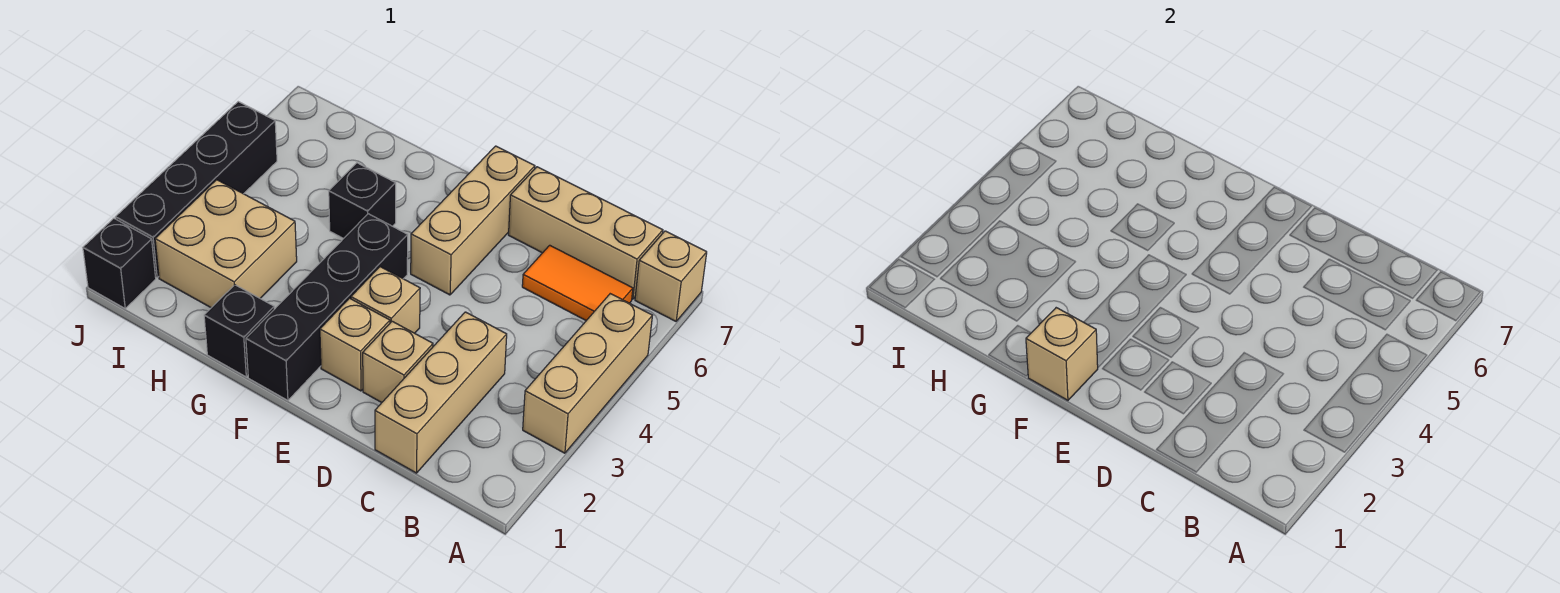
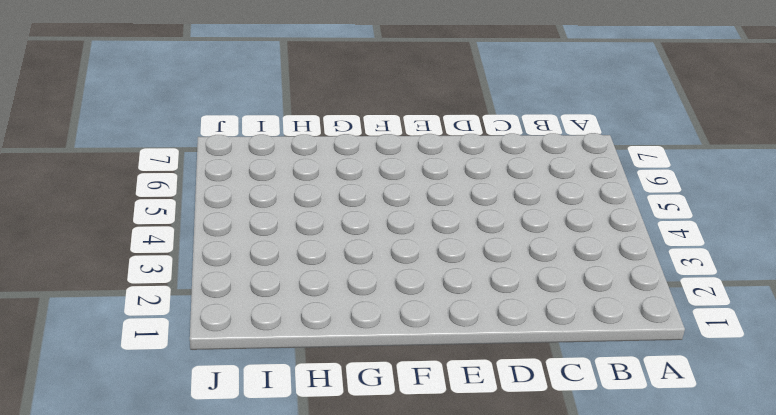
none -> tan brick A3:A5 level 1
none -> tan brick A7 level 1
none -> orange tile B6:C6 level 1

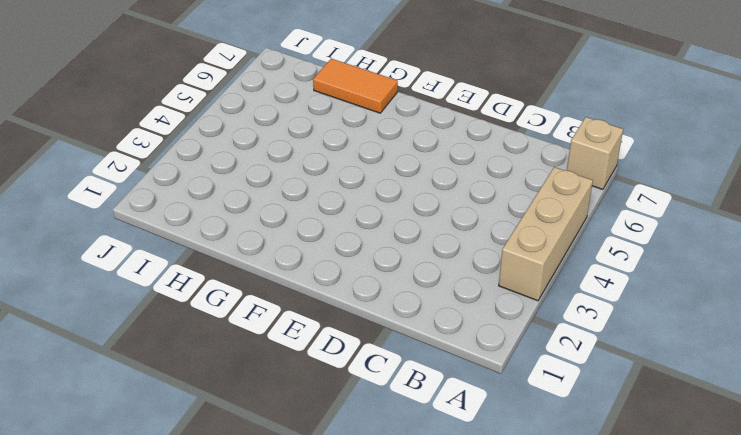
orange tile G7:H7 level 1 -> orange tile B6:C6 level 1
none -> tan brick B7:D7 level 1
none -> tan brick C1:C3 level 1
none -> tan brick D2 level 1

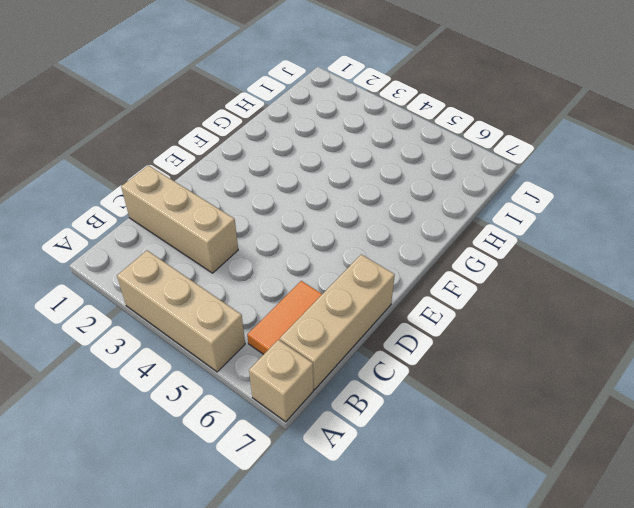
none -> tan brick D2 level 1
none -> tan brick E2 level 1
none -> tan brick E3 level 1

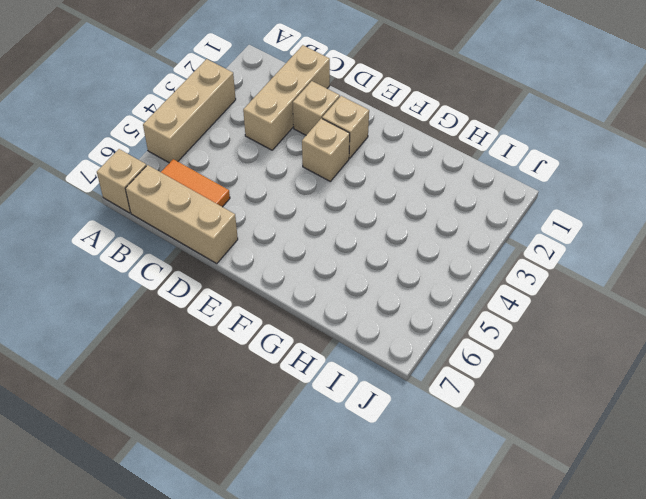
none -> tan brick E5:E7 level 1
none -> black brick F1:F4 level 1
none -> black brick G1 level 1

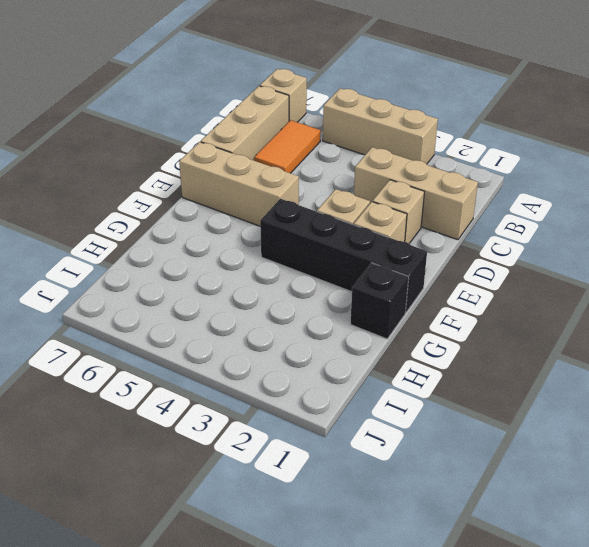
none -> black brick G5 level 1
none -> tan brick H2:I3 level 1
none -> black brick J1 level 1

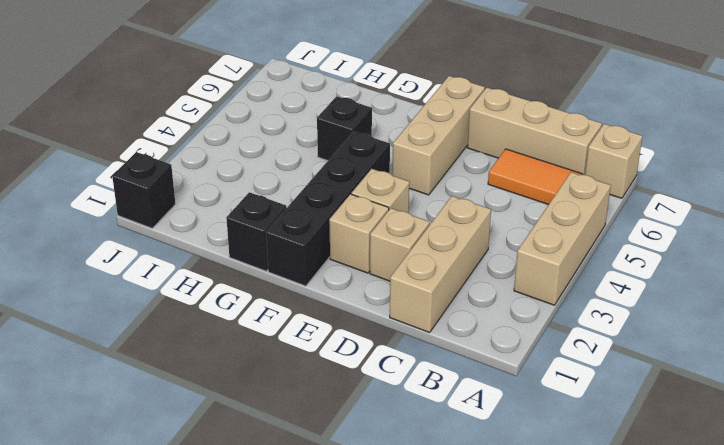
none -> tan brick H2:I3 level 1
none -> black brick J2:J5 level 1
none -> tan brick F1 level 2

